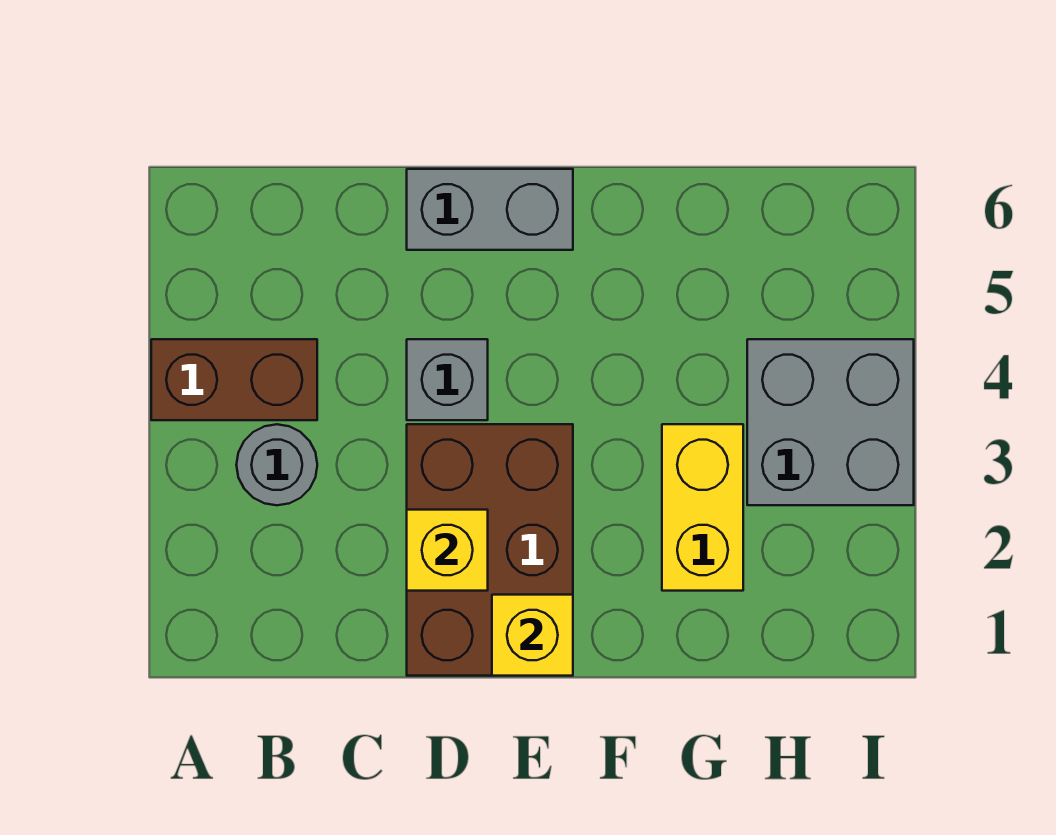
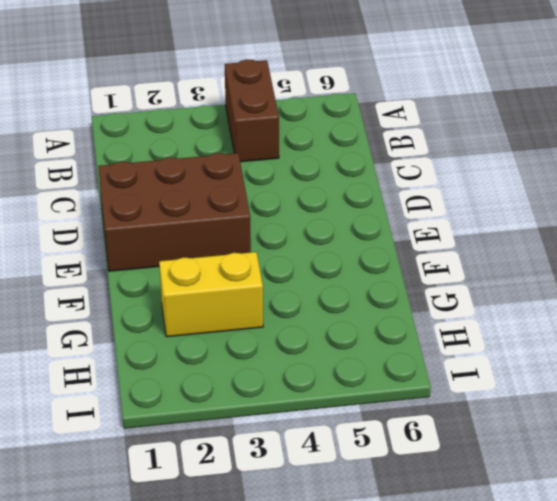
none -> grey round brick B3 level 1
none -> grey brick D4 level 1

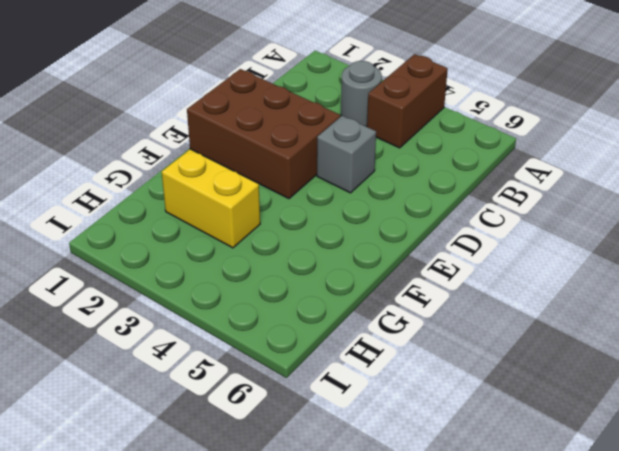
none -> grey brick D6:E6 level 1
none -> grey brick H3:I4 level 1

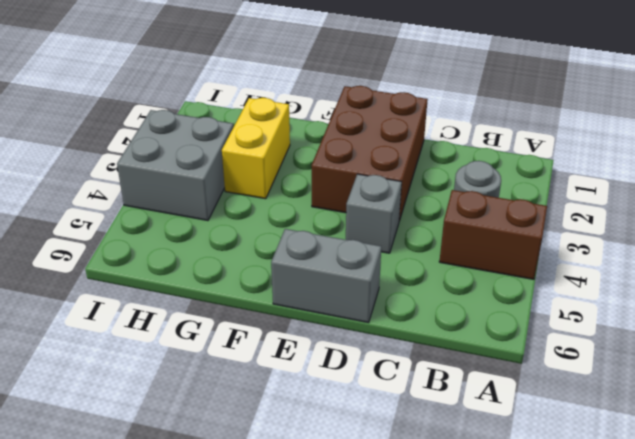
none -> yellow brick D2 level 2
none -> yellow brick E1 level 2

